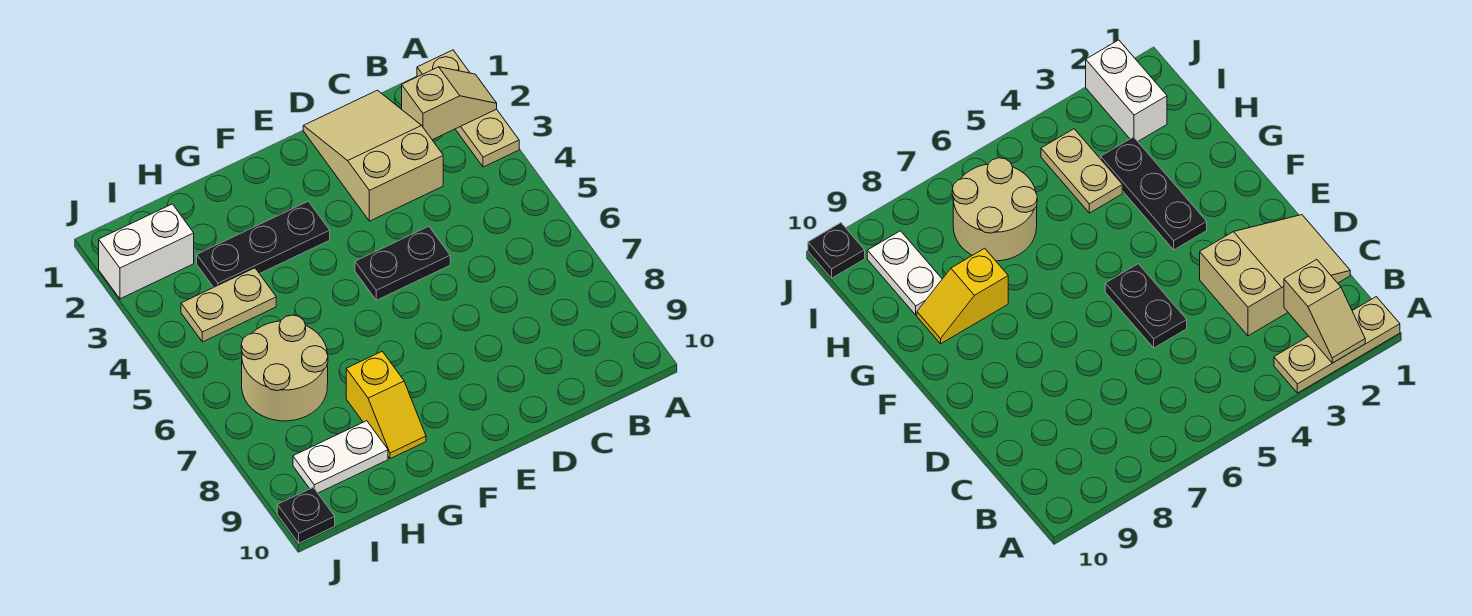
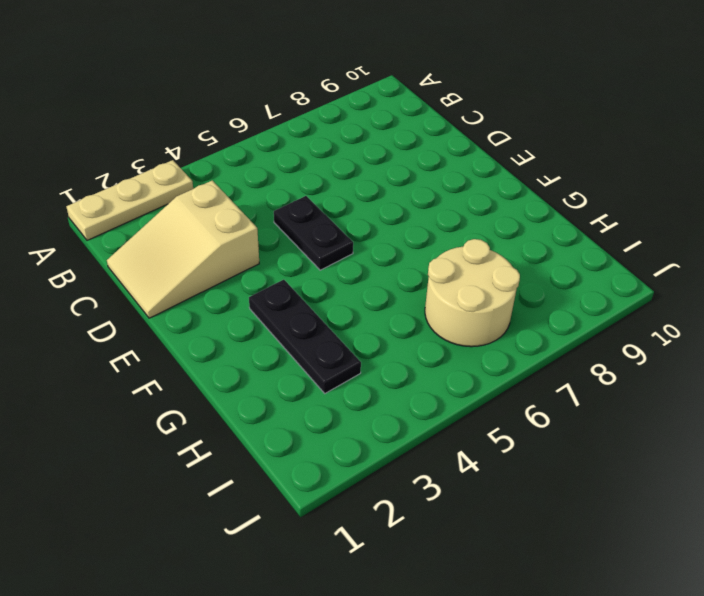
none -> yellow slope G8:G9 level 1 top 8
none -> tan plate H4:I4 level 1

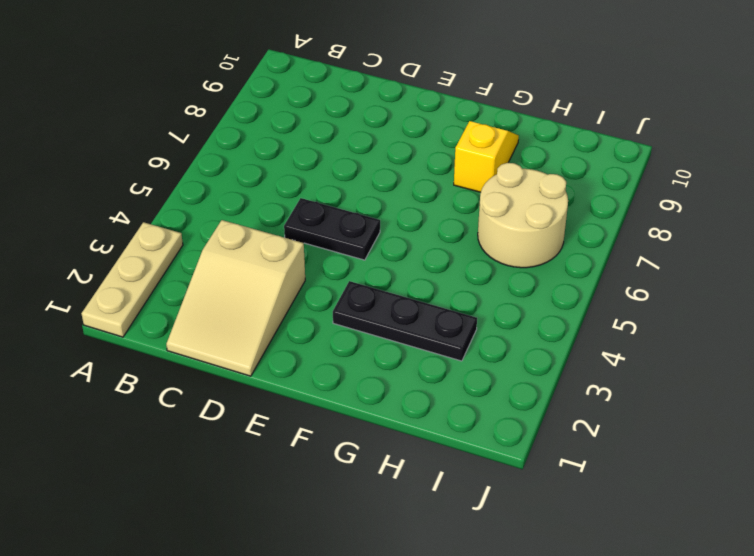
none -> tan plate H4:I4 level 1
none -> white plate H9:I9 level 1

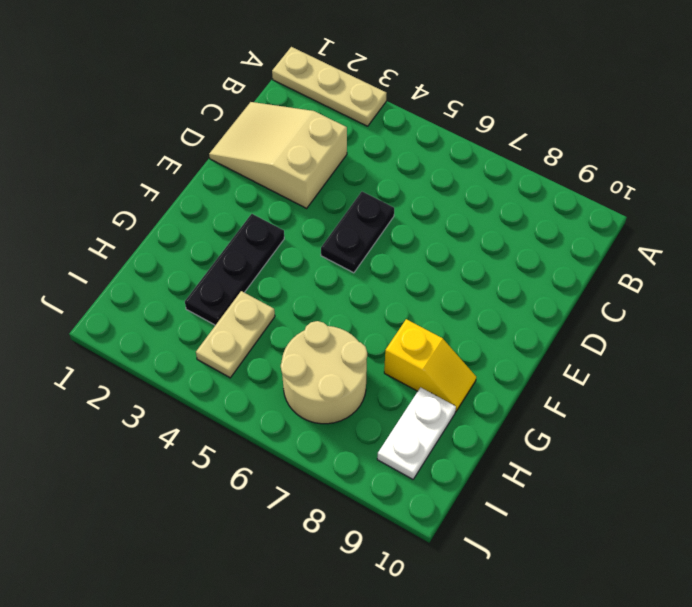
none -> white brick I2:J2 level 1
none -> black plate J10 level 1

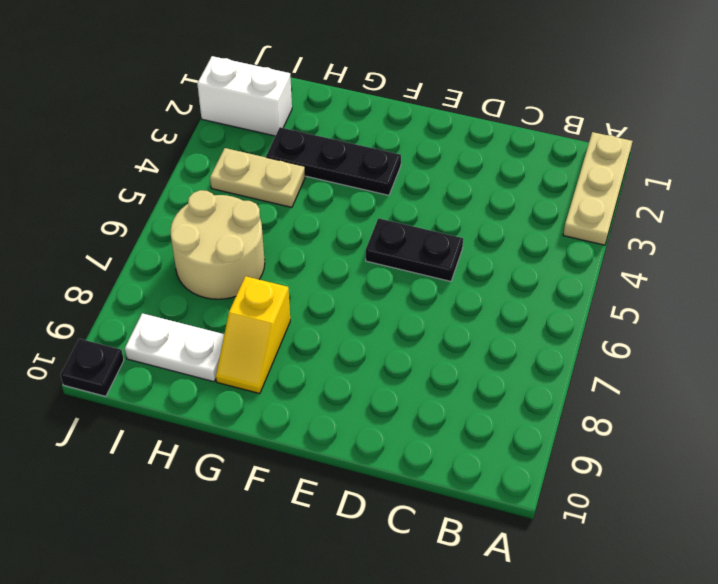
none -> tan slope C1:D3 level 1 top 3
none -> tan slope A2:B2 level 2 top B

